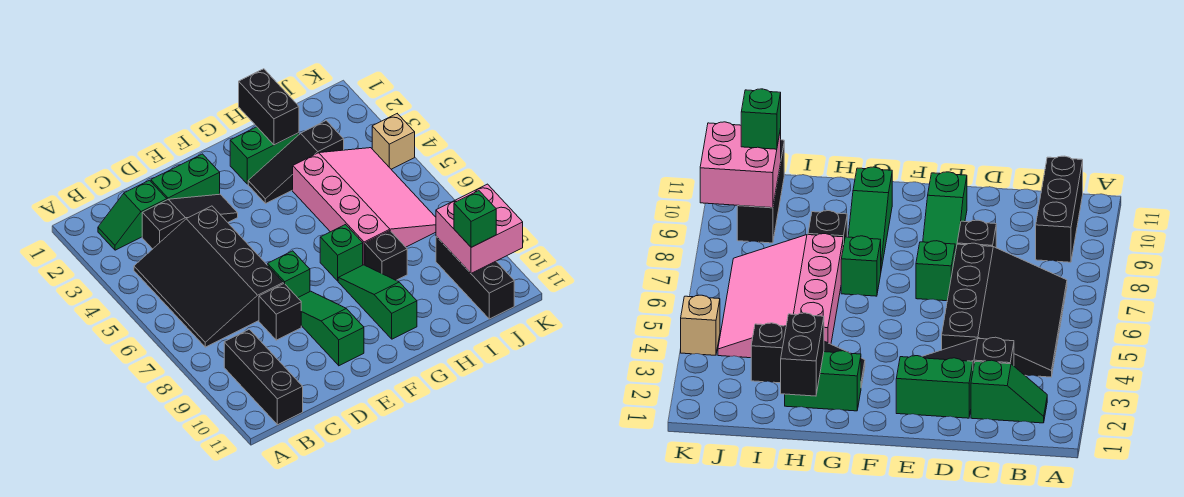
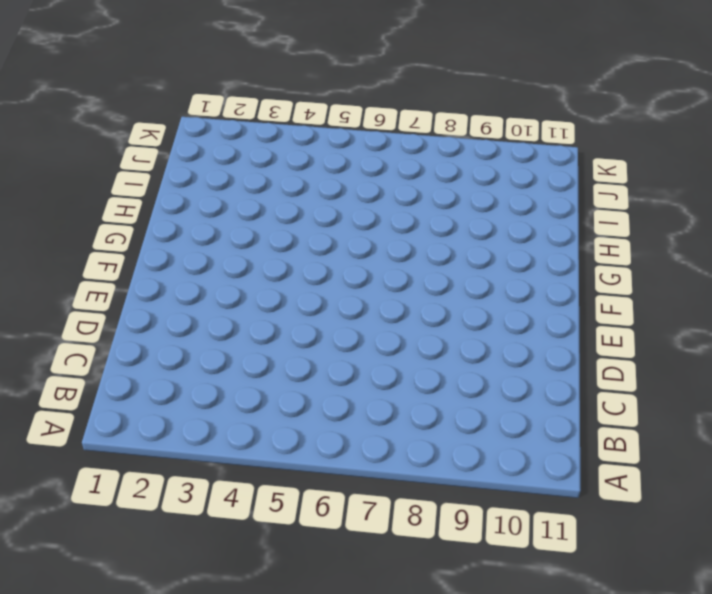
none -> green slope B2:C2 level 1 top C
none -> black slope B4:D7 level 1 top D
none -> black brick B9:B11 level 1

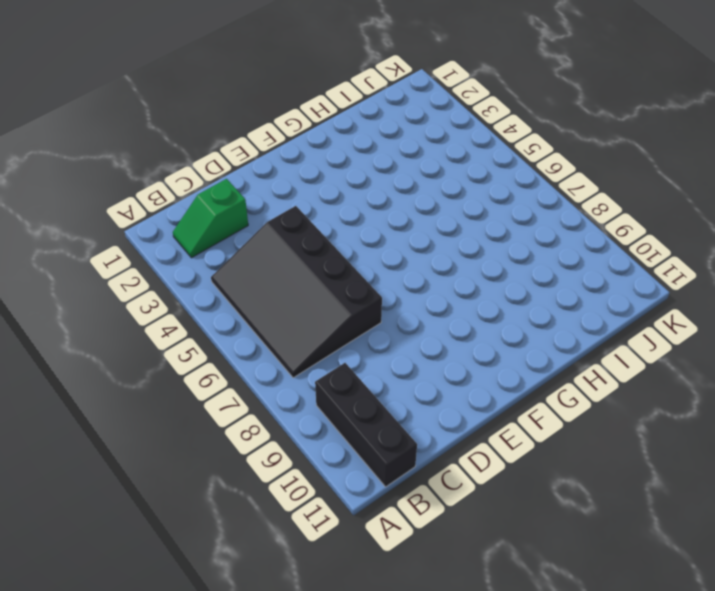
none -> black slope C3:E3 level 1 top C
none -> green brick D2:E2 level 1
none -> black brick D8 level 1

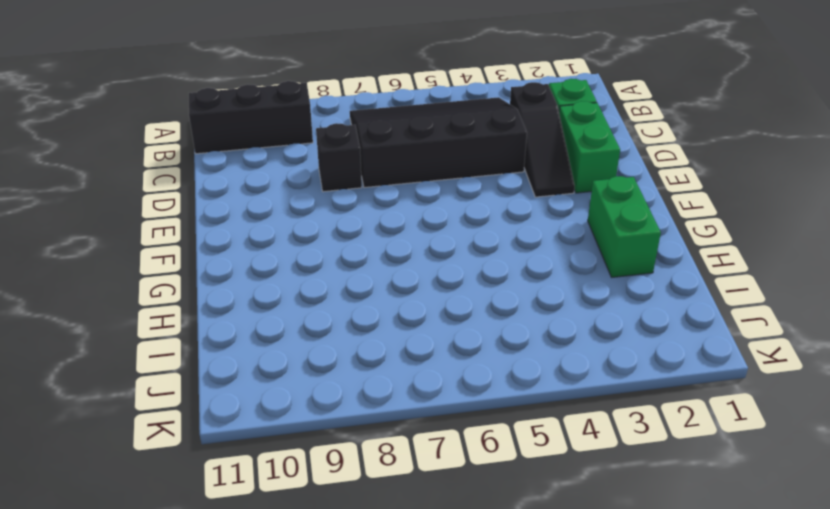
none -> green brick E7 level 1
none -> green slope E8:E10 level 1 top 10
none -> black slope G3:I3 level 1 top I

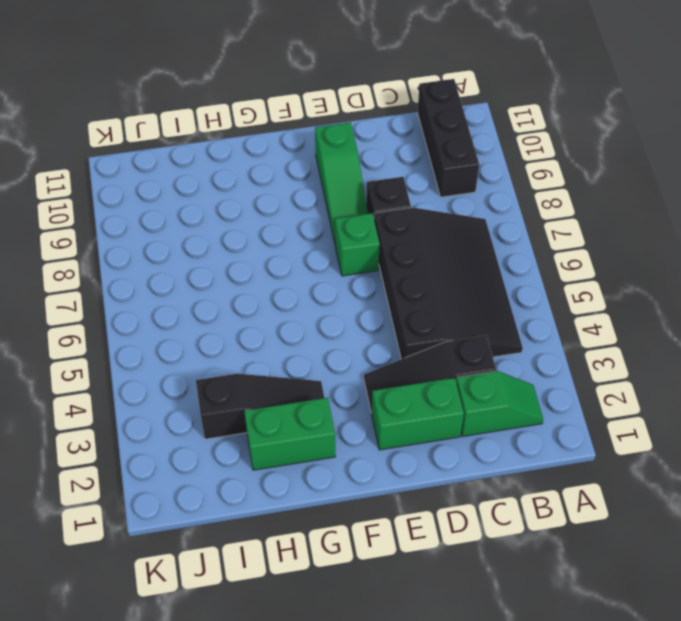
none -> green brick G7 level 1
none -> green slope G8:G10 level 1 top 10
none -> pink slope H4:J7 level 1 top H

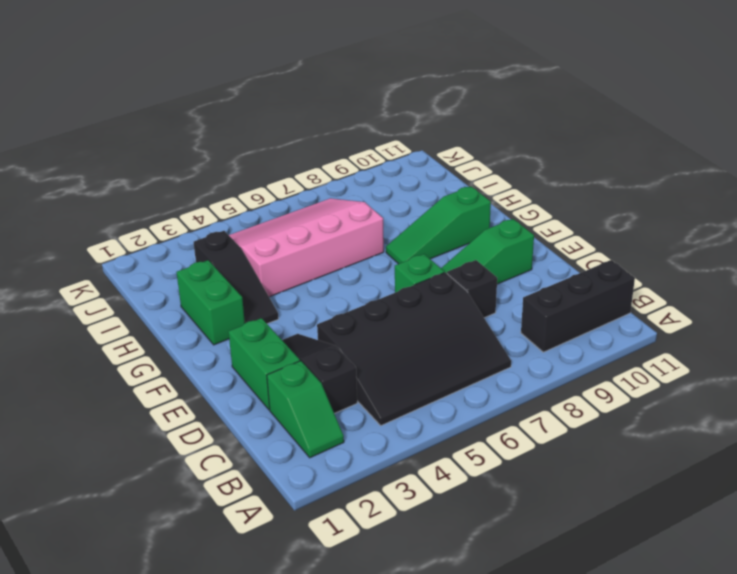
none -> green brick G7 level 1
none -> black brick H8 level 1
none -> black brick J9:J11 level 1

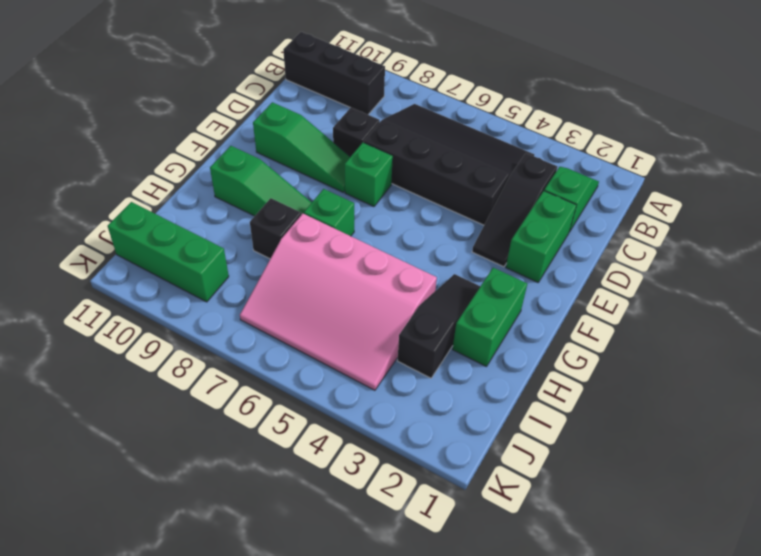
green brick J9:J11 level 1 -> black brick J9:J11 level 1
none -> tan brick K4 level 1
none -> black brick H1:H2 level 2
none -> pink brick J9:K10 level 2

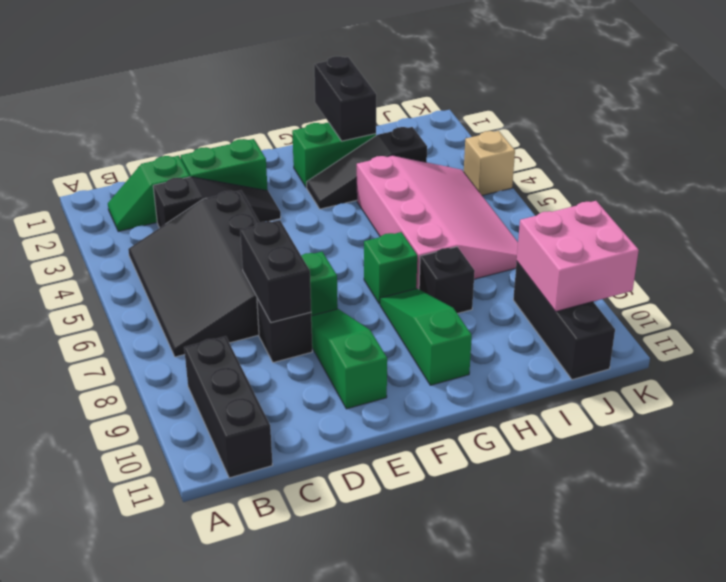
black brick D7:D8 level 2 -> none
none -> green brick J10 level 3

